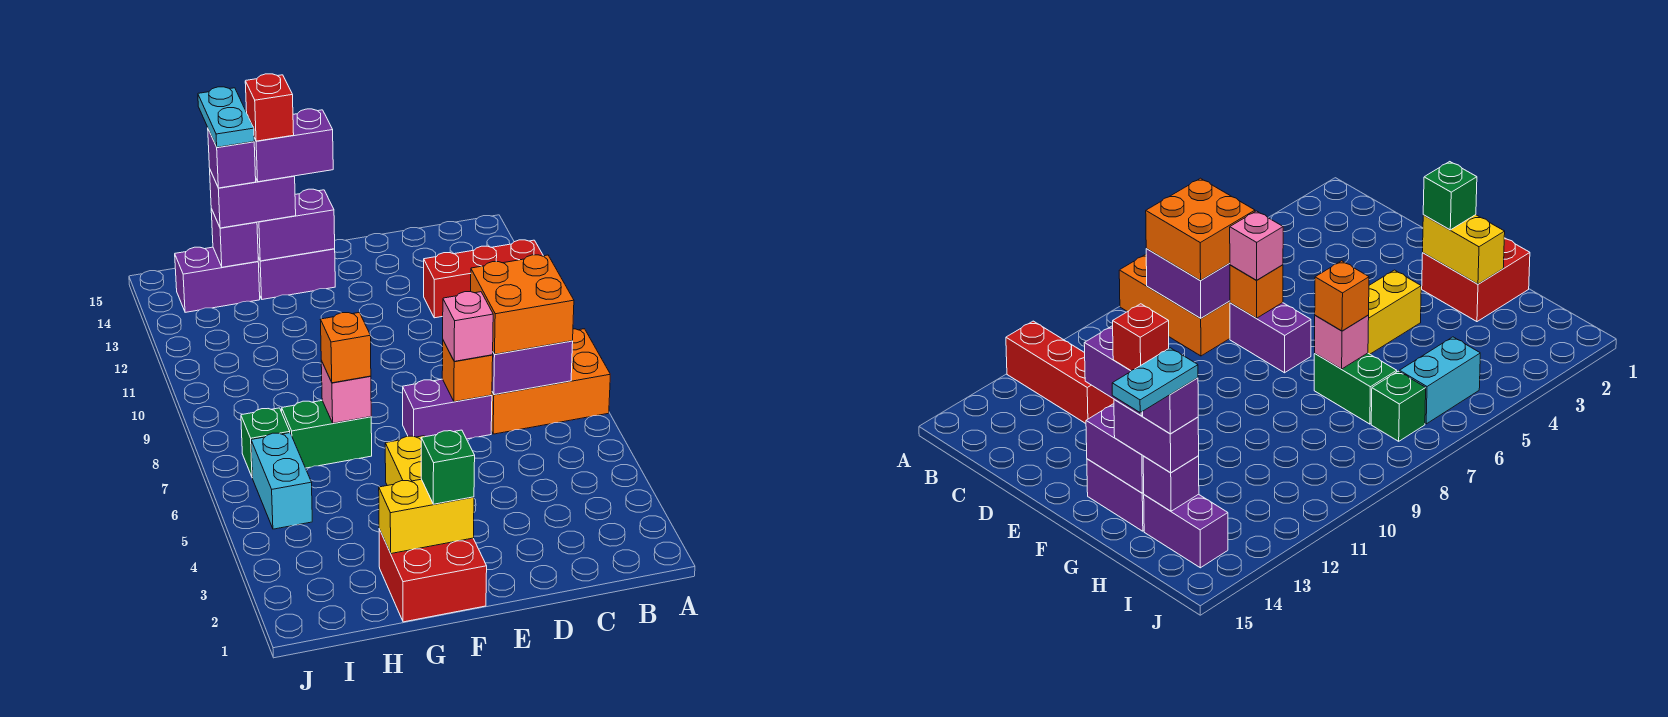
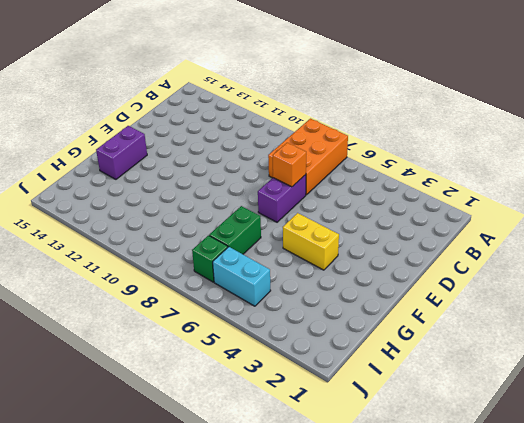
none -> red brick A12:C12 level 1
none -> red brick F1:G2 level 1
none -> purple brick H14:I14 level 1

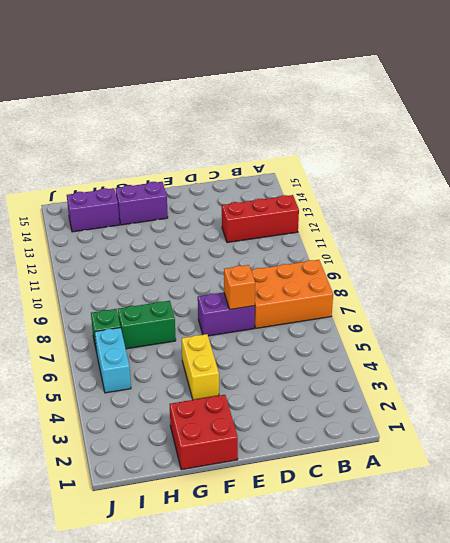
none -> purple brick B7:C8 level 2
none -> yellow brick F2:G2 level 2
none -> purple brick F14:G14 level 2

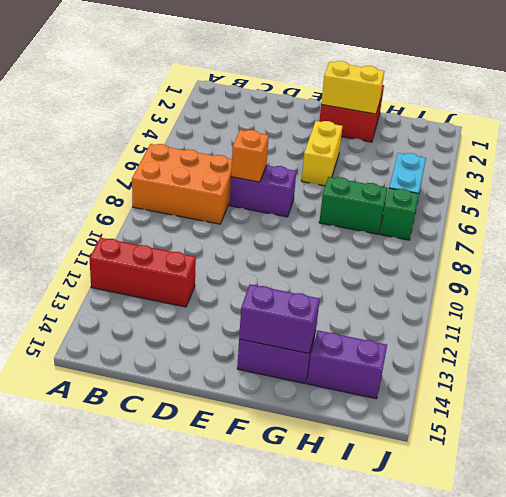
none -> purple brick B7:C8 level 2
none -> pink brick G7 level 2
none -> purple brick H14 level 2

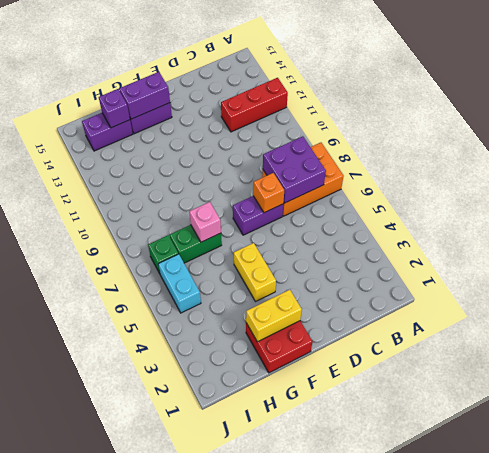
none -> orange brick B7:C8 level 3
none -> pink brick D7 level 3
none -> green brick F2 level 3

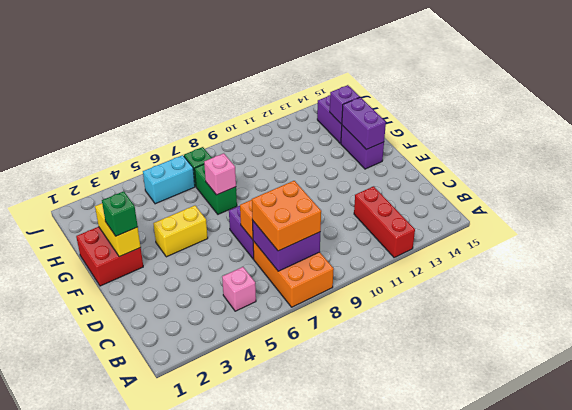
pink brick B5 level 1 -> pink brick D7 level 3
none -> orange brick G7 level 3
none -> purple brick G14:H14 level 3
none -> purple brick F14:G14 level 4

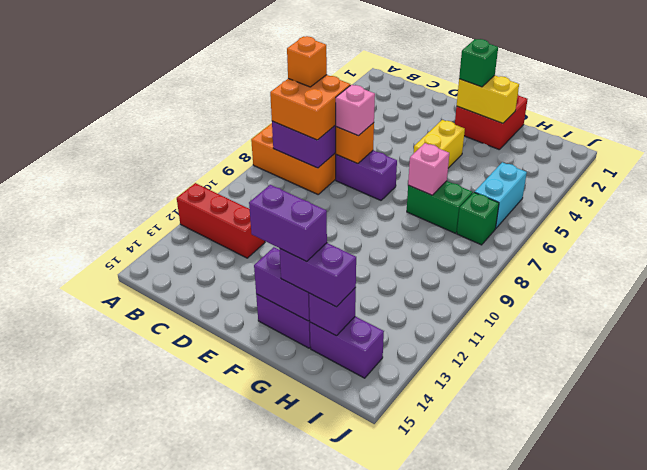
orange brick B7 level 4 -> orange brick G7 level 3
none -> purple brick H14 level 4
none -> red brick G14 level 5
none -> cyan plate H14:H15 level 5

